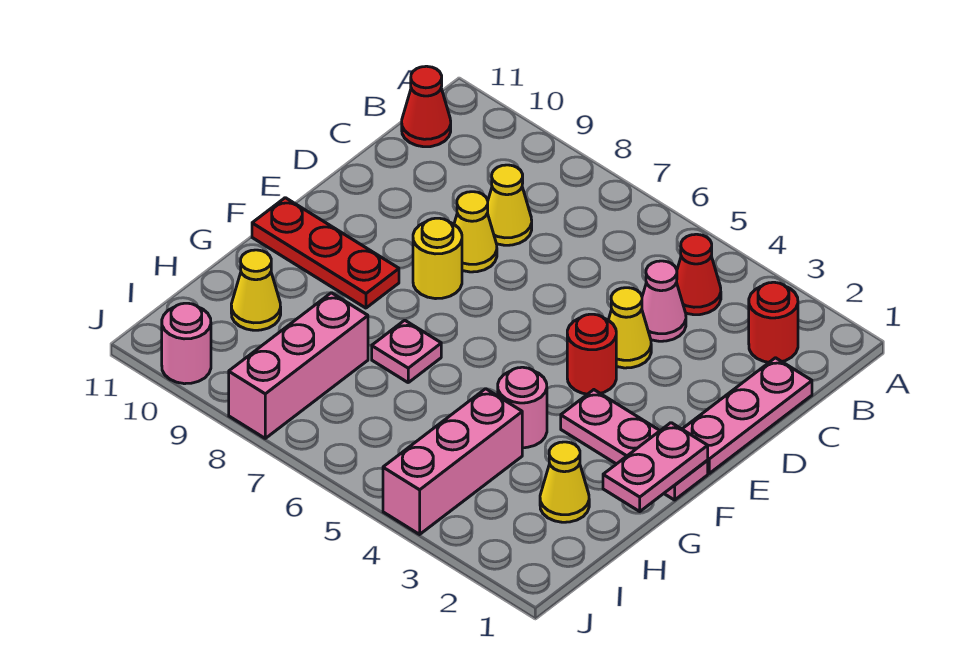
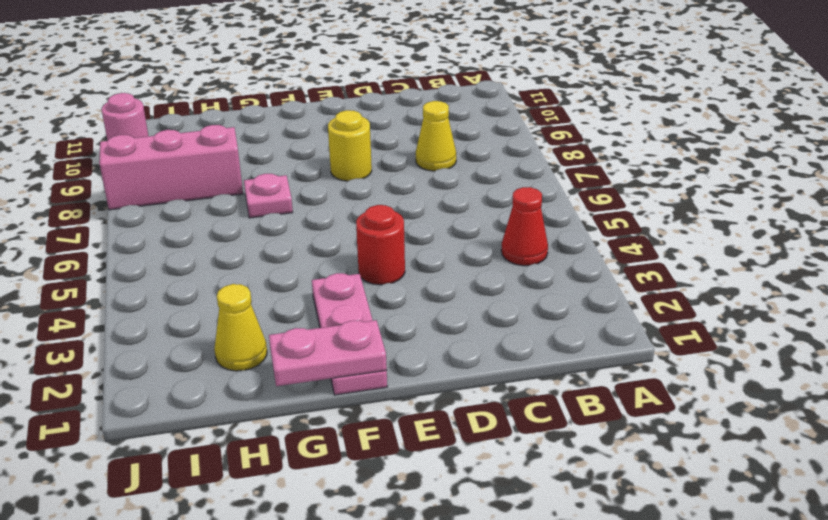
none -> red round brick B2 level 1
none -> red cone B11 level 1
none -> pink plate C1:E1 level 1

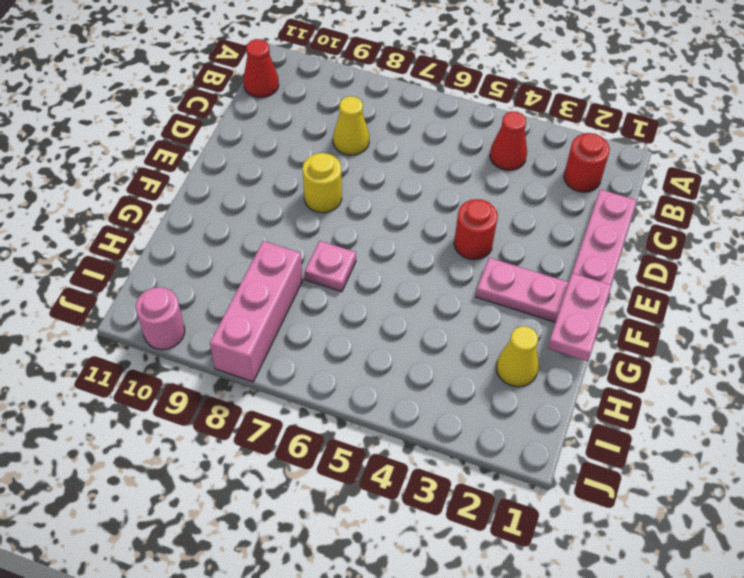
none -> pink cone C4 level 1
none -> yellow cone D4 level 1
none -> yellow cone D8 level 1

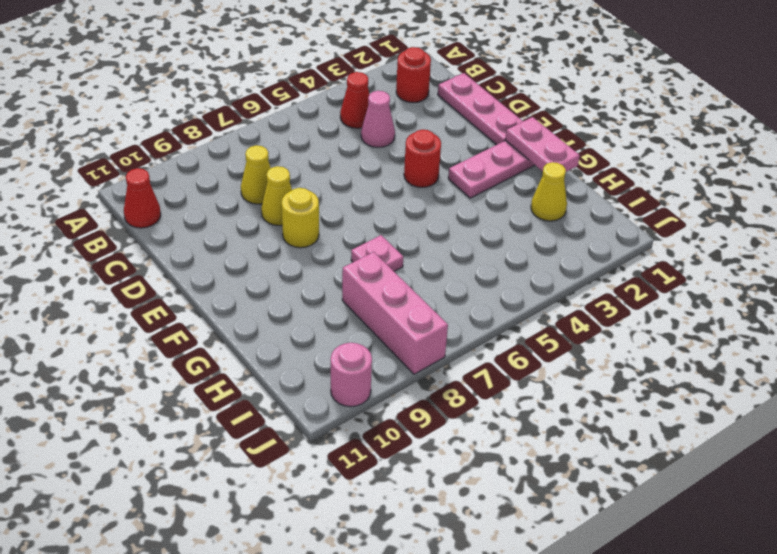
none -> yellow cone D4 level 1
none -> red plate F9:F11 level 1
none -> pink round brick G4 level 1

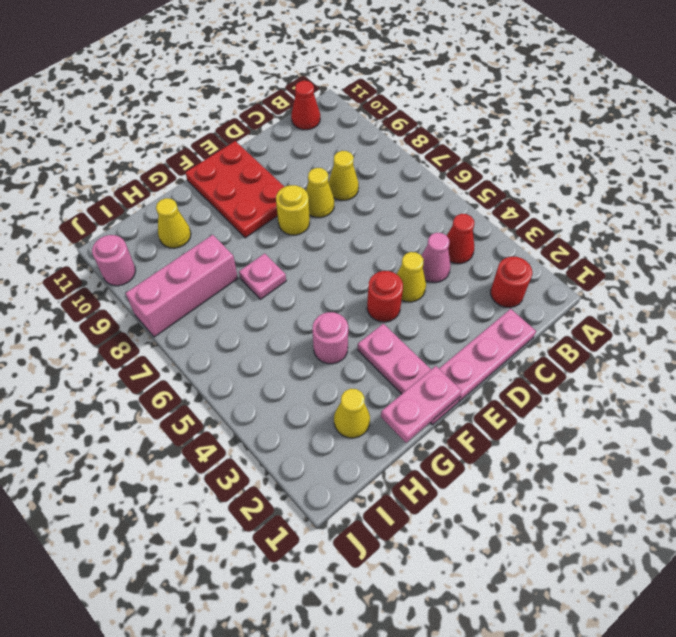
red plate E9:F11 level 1 -> red plate F9:F11 level 1
none -> pink brick H4:J4 level 1

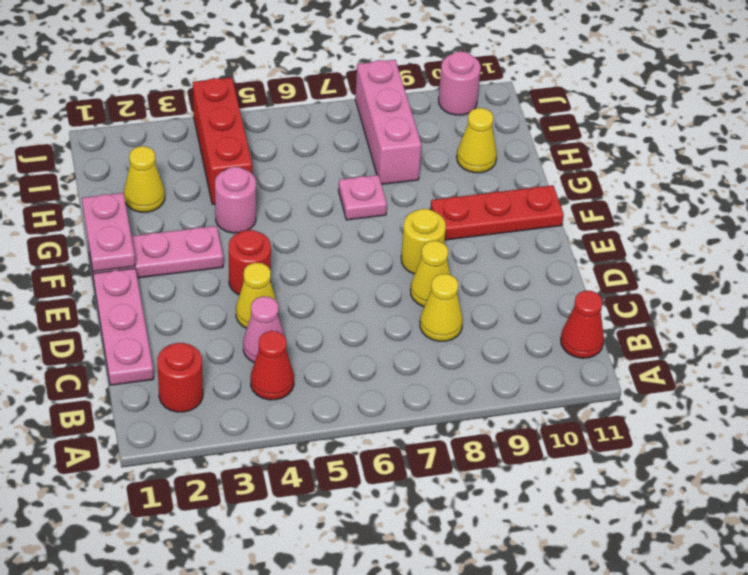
red brick H4:J4 level 1 -> pink brick H4:J4 level 1

